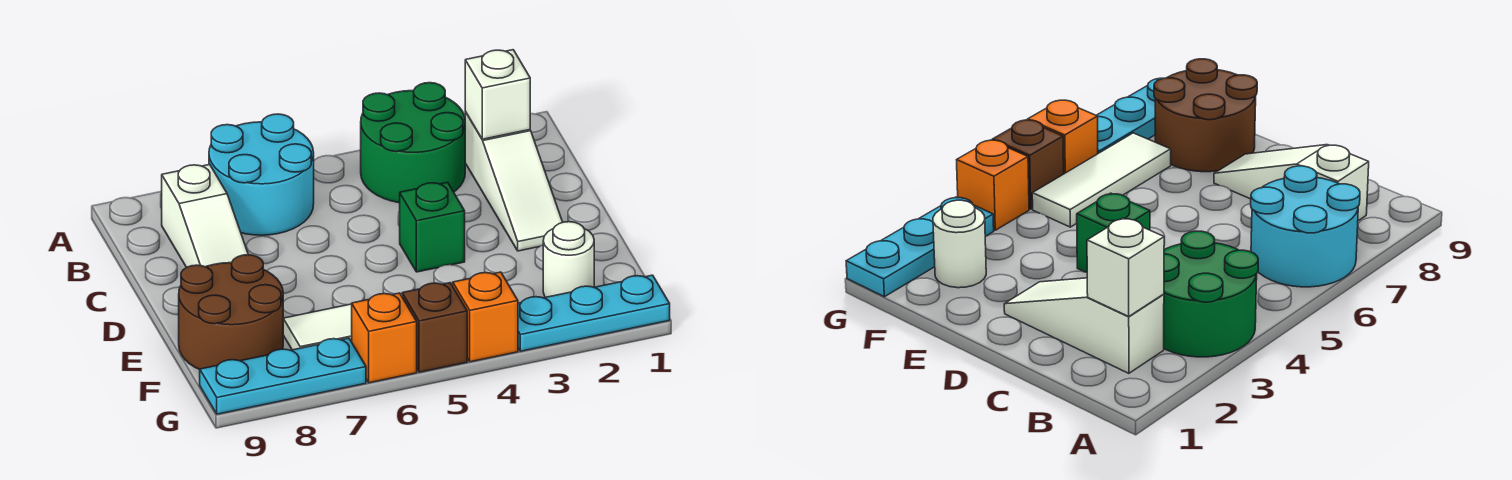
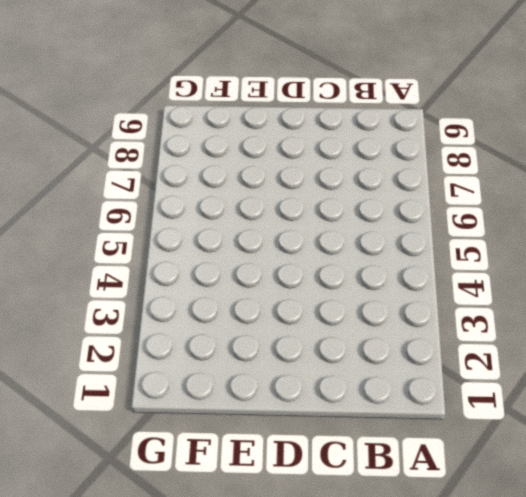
none -> green round brick A3:B4 level 1
none -> cyan round brick A6:B7 level 1
none -> white slope B2:D2 level 1 top B

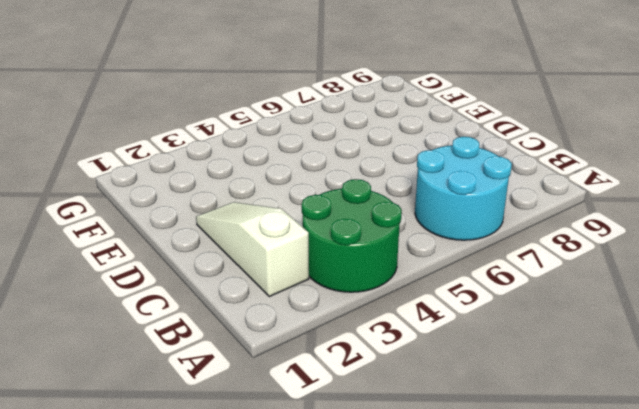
none -> white slope B8:D8 level 1 top B
none -> green brick D4 level 1
none -> brown round brick E8:F9 level 1

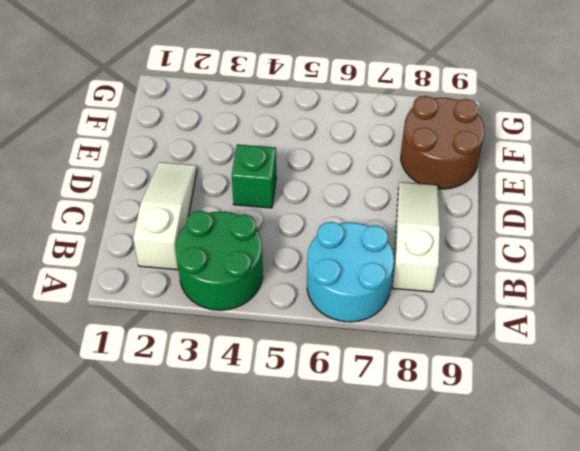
none -> white round brick F2 level 1
none -> white tile F5:F7 level 1
none -> cyan plate G1:G3 level 1

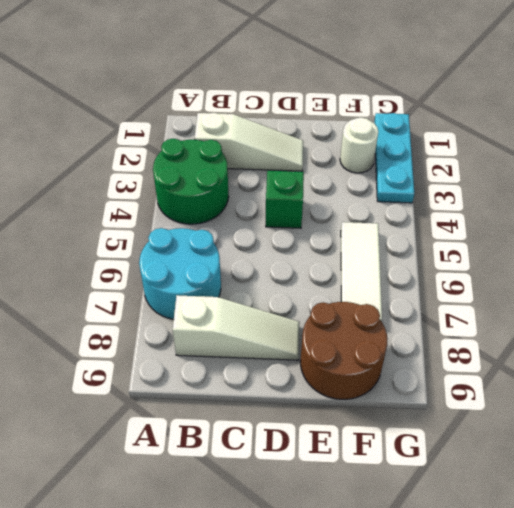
none -> orange brick G4 level 1
none -> brown brick G5 level 1
none -> orange brick G6 level 1

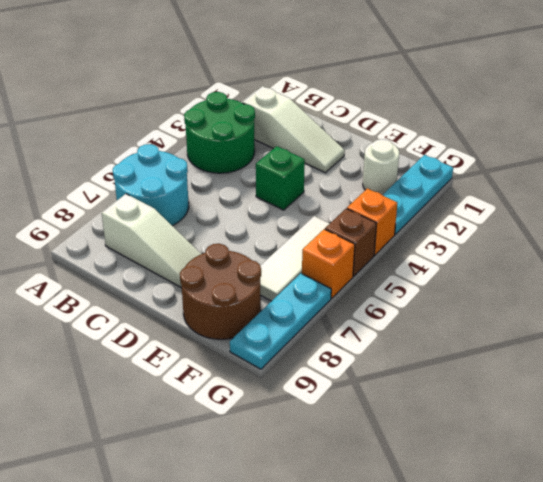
none -> white brick B2 level 2

